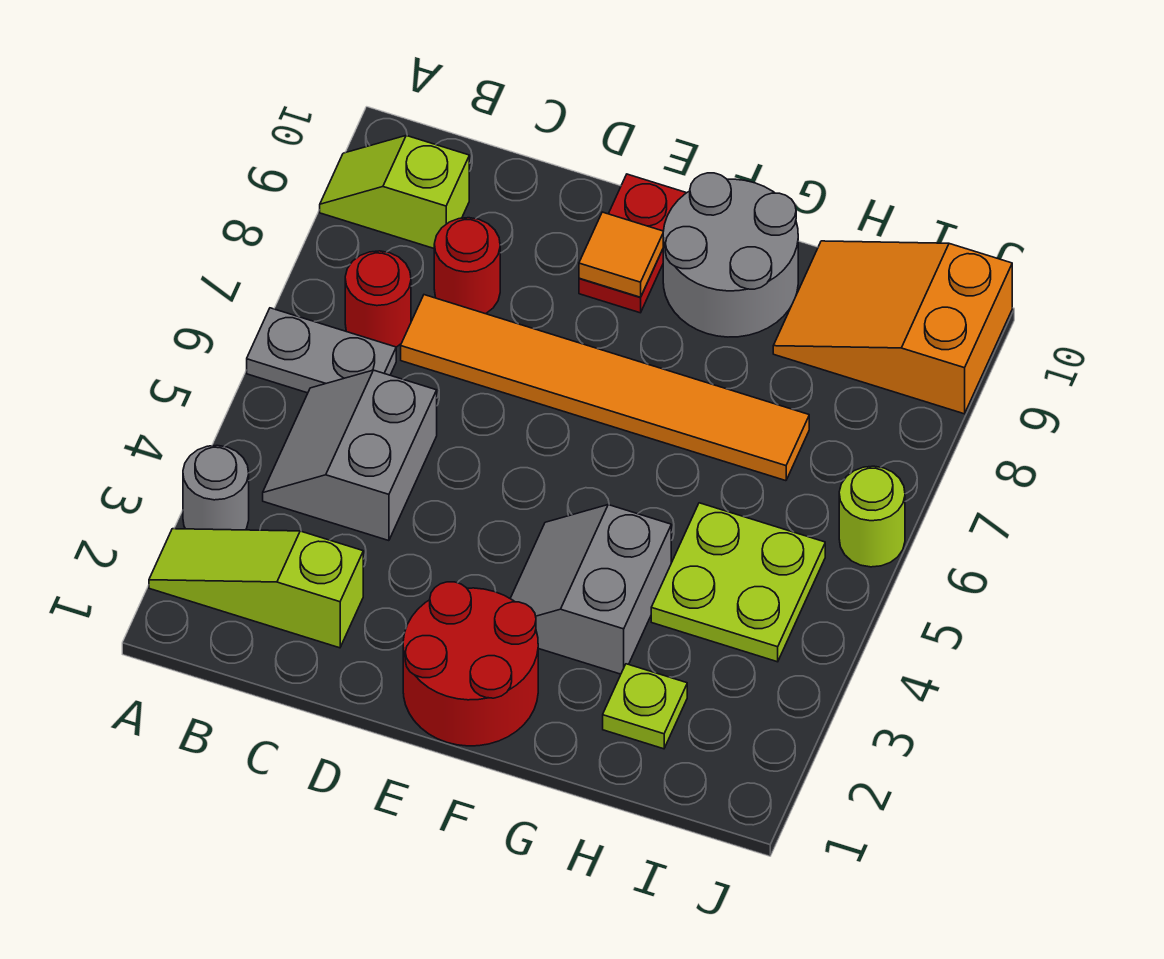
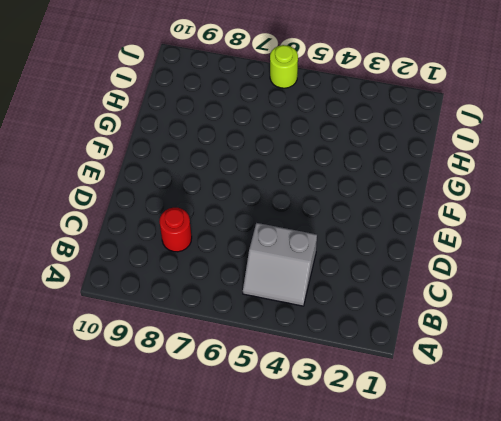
none -> lime slope A2:C2 level 1 top C
none -> grey round brick A3 level 1
none -> grey plate A6:B6 level 1

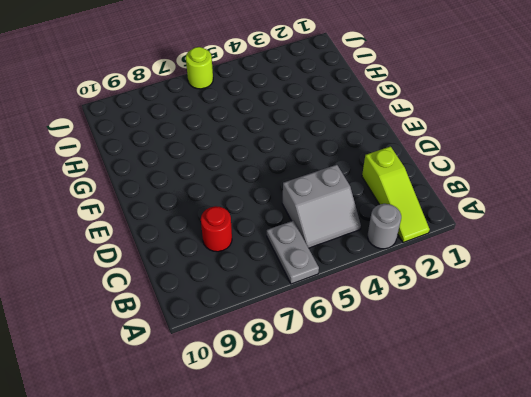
none -> lime slope A9:B9 level 1 top B
none -> red round brick B7 level 1
none -> orange tile C7:H7 level 1

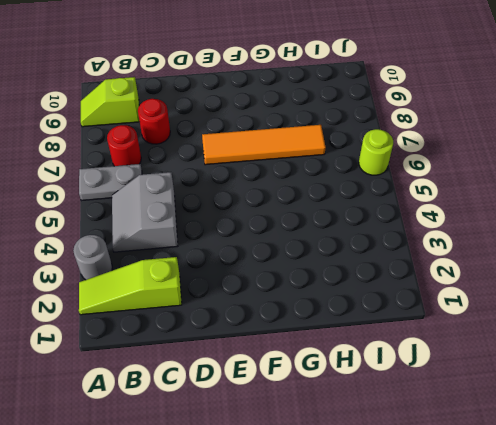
orange tile E7:H7 level 1 -> orange tile C7:H7 level 1
none -> red round brick E1:F2 level 1
none -> red plate E9:E10 level 1
none -> grey slope F3:G4 level 1 top G

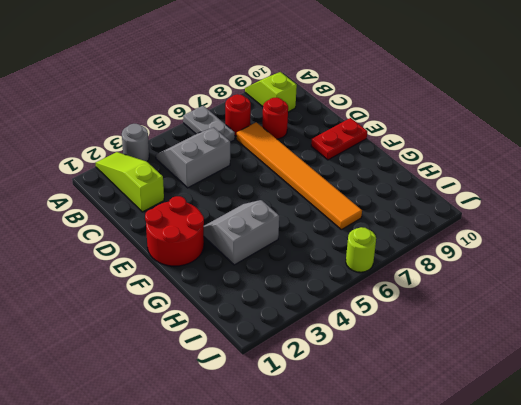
none -> grey round brick F9:G10 level 1
none -> lime plate H2 level 1
none -> lime plate H4:I5 level 1

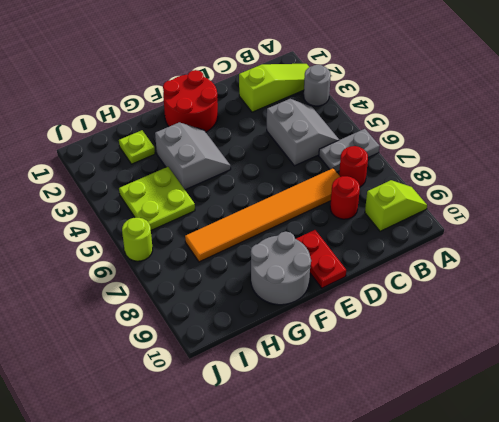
none -> orange slope H9:J10 level 1 top J
none -> orange tile E9 level 2

